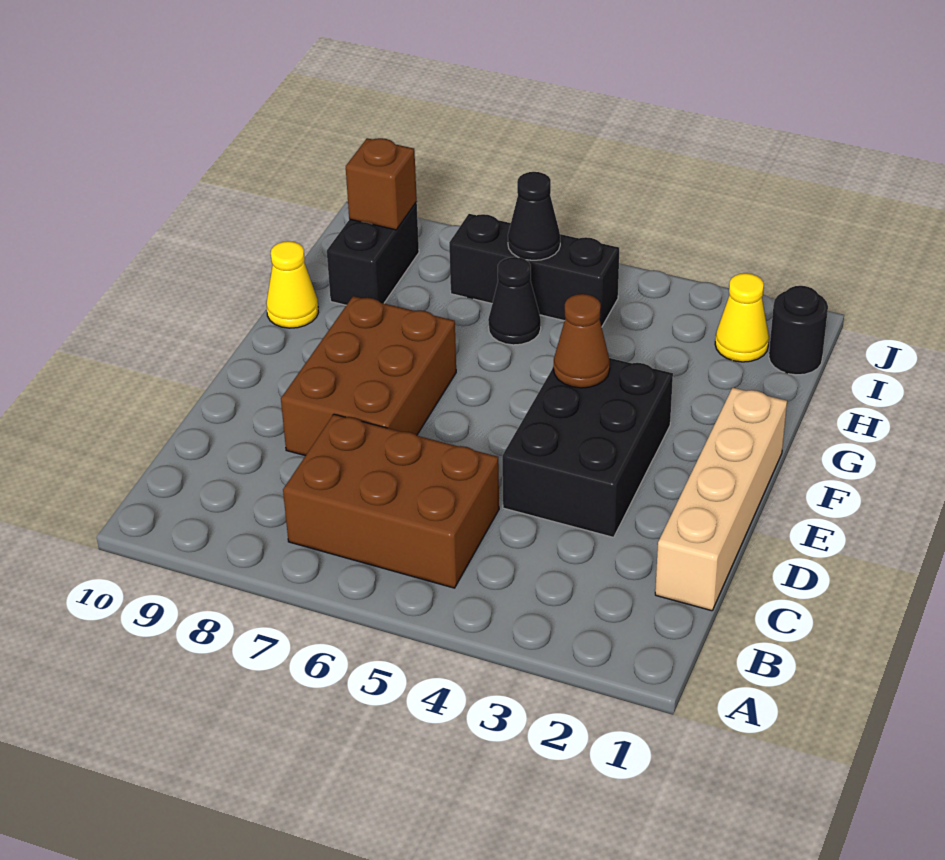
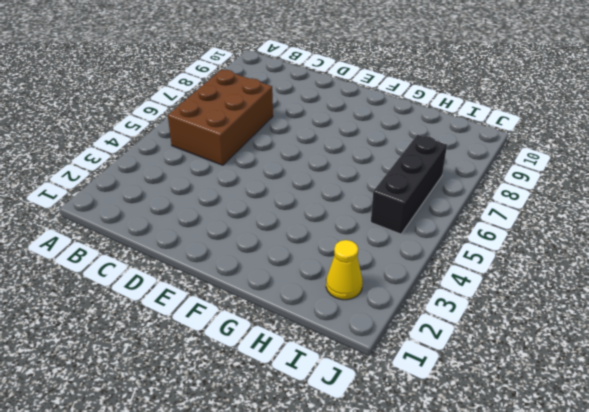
none -> tan brick C1:F1 level 1
none -> black brick D3:F4 level 1
none -> brown brick D7:F8 level 1

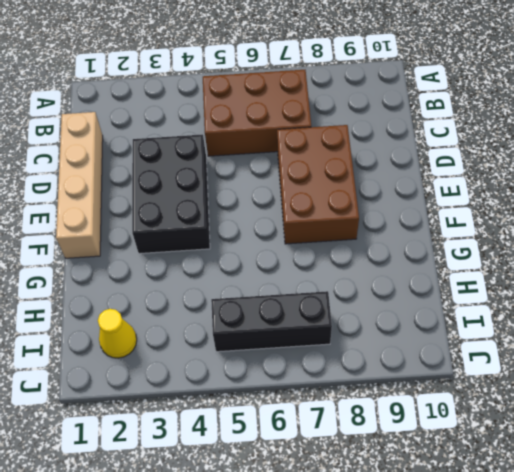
none -> yellow cone G10 level 1
none -> black cone H6 level 1
none -> black brick H9:I9 level 1

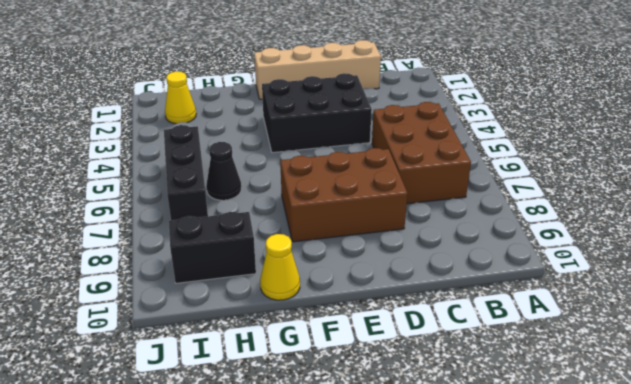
none -> black round brick I1 level 1
none -> brown cone F4 level 2
none -> black cone I6 level 2

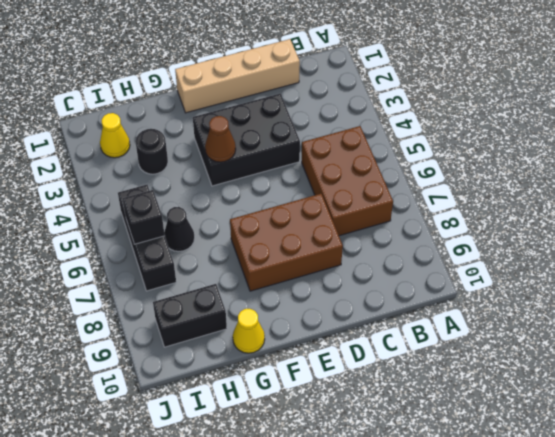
black round brick H3 level 1 -> black round brick I1 level 1
black brick I6 level 2 -> black cone I6 level 2
none -> brown brick I9 level 2

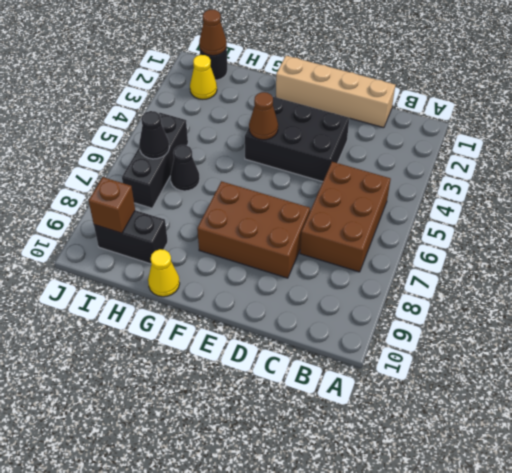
brown cone I1 level 2 -> none

